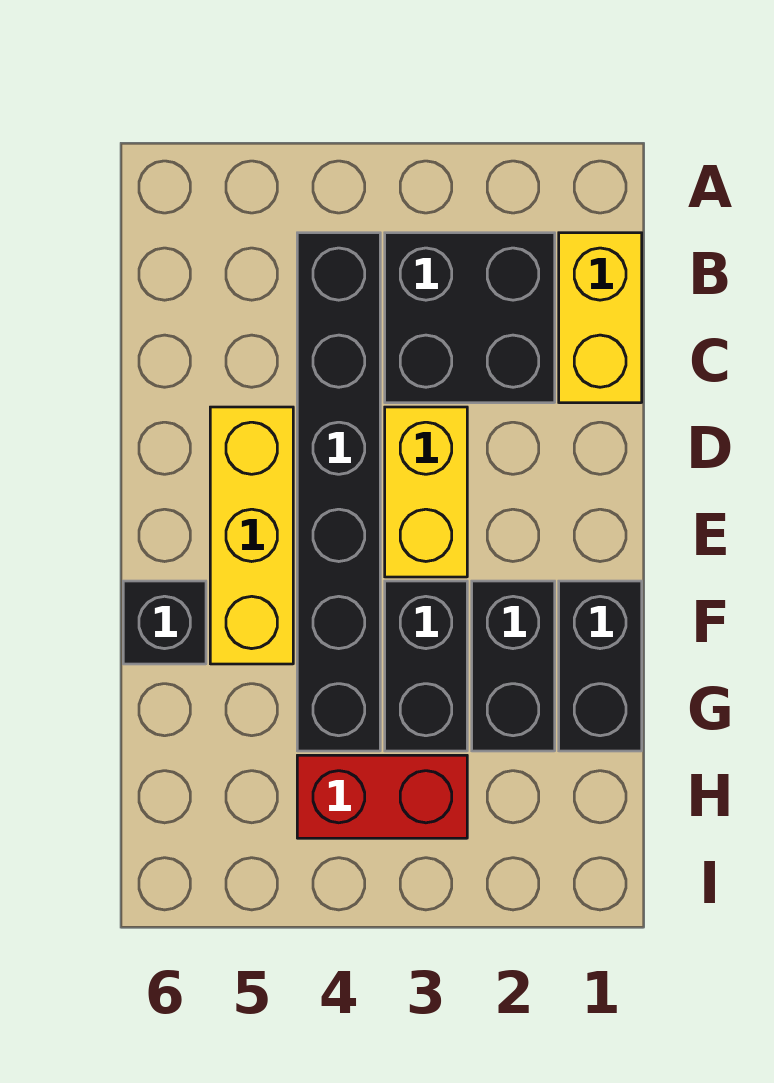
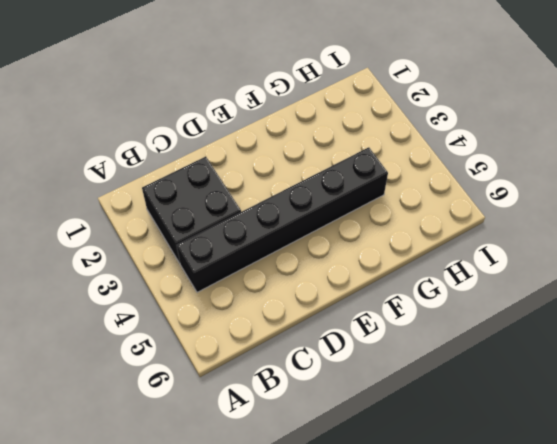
none -> yellow brick B1:C1 level 1
none -> yellow brick D3:E3 level 1

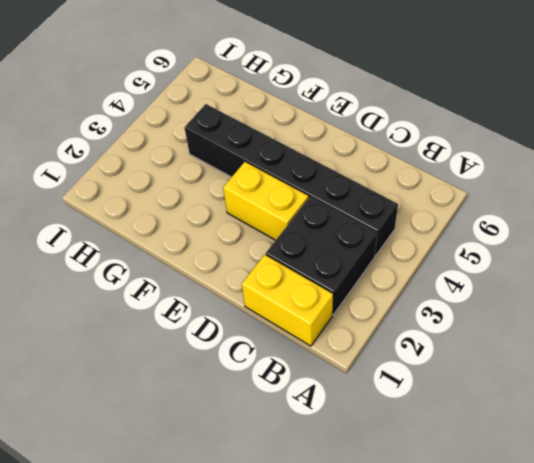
none -> yellow brick D5:F5 level 1
none -> black brick F1:G1 level 1

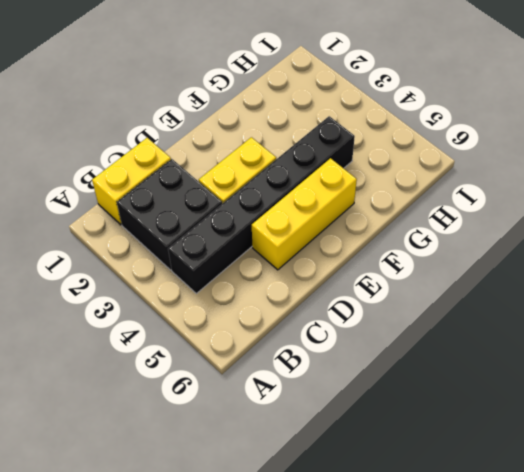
none -> black brick F1:G1 level 1
none -> black brick F2:G2 level 1

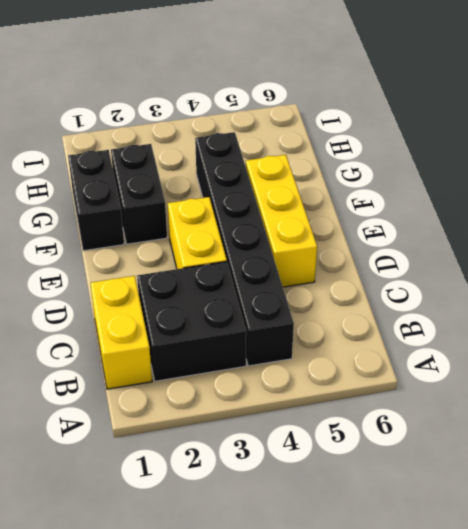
none -> black brick F3:G3 level 1
none -> black brick F6 level 1

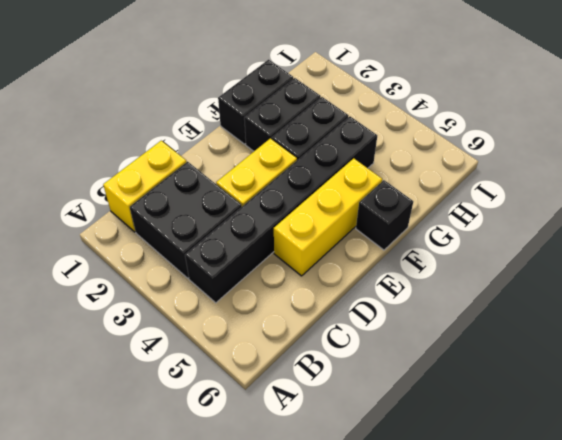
none -> red brick H3:H4 level 1

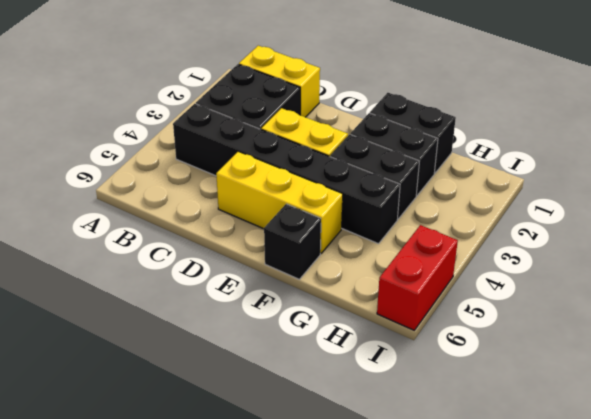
red brick I5:I6 level 1 -> red brick H3:H4 level 1

